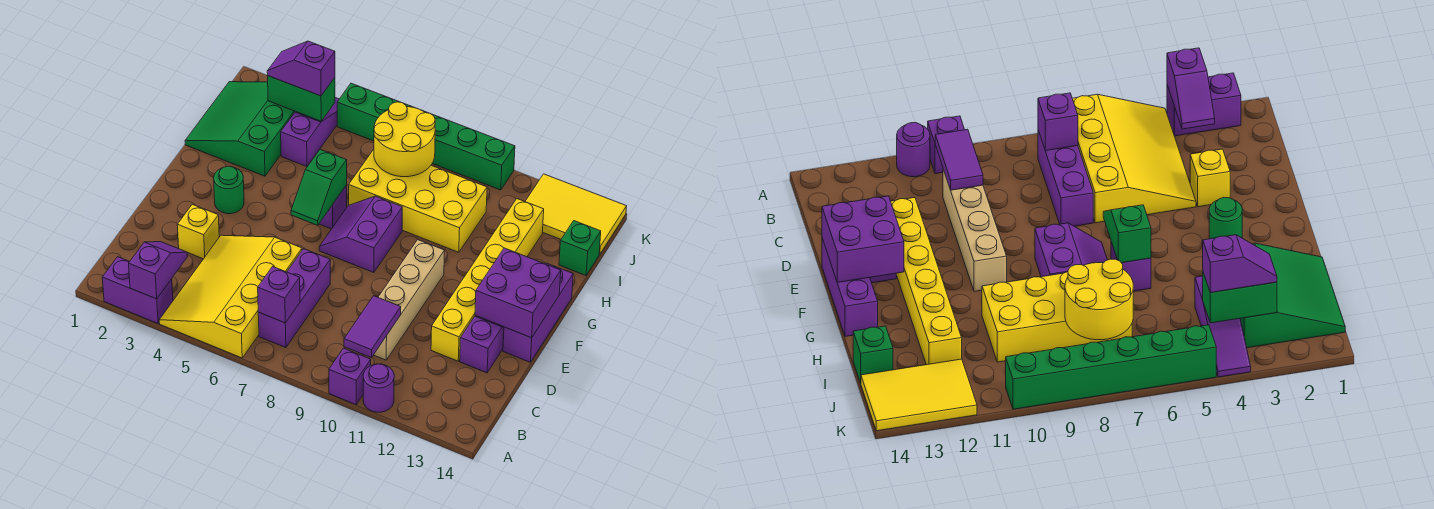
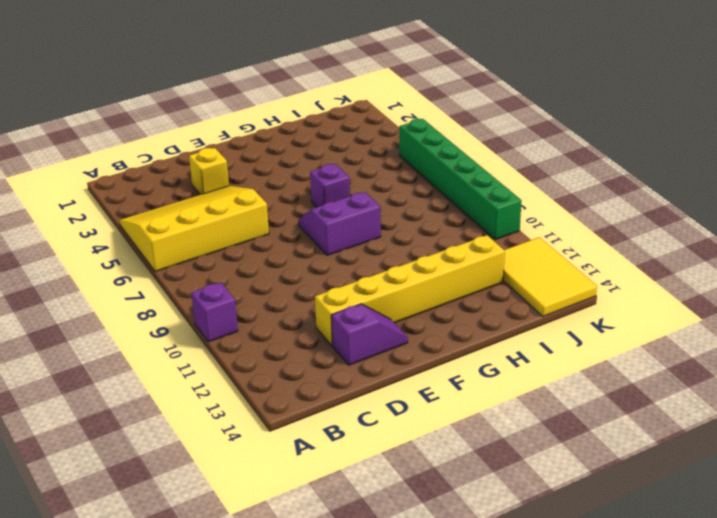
none -> purple brick A2:A3 level 1
none -> purple round brick A11 level 1
none -> purple brick B7:D7 level 1

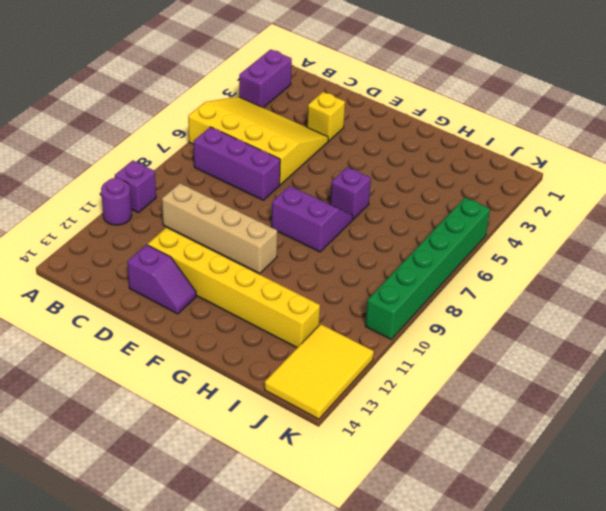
none -> purple brick E14:G14 level 1
none -> green round brick F3 level 1
none -> green slope H1:J3 level 1 top 3

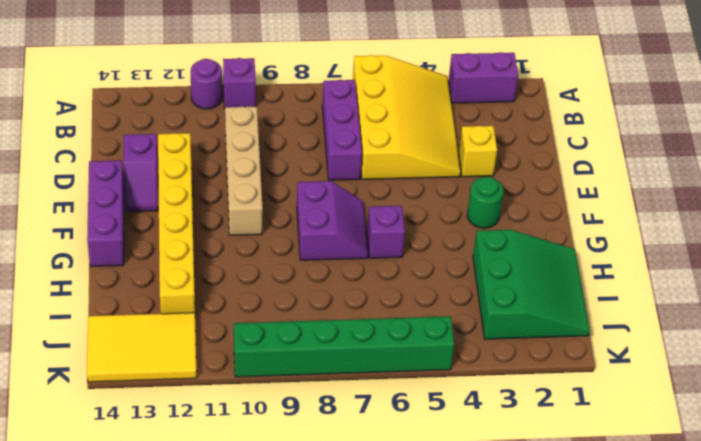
none -> yellow brick H7:I10 level 1
none -> purple slope I4:K4 level 1 top I
none -> green brick I14 level 1

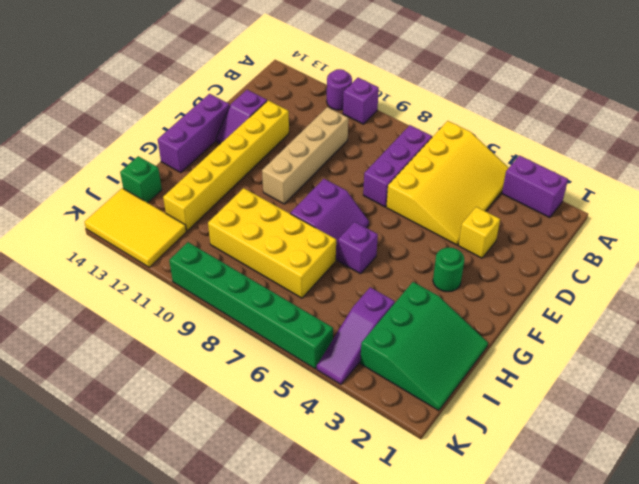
none -> purple slope A3:B3 level 2 top A
none -> purple brick B7 level 2
none -> purple tile B10:C10 level 2

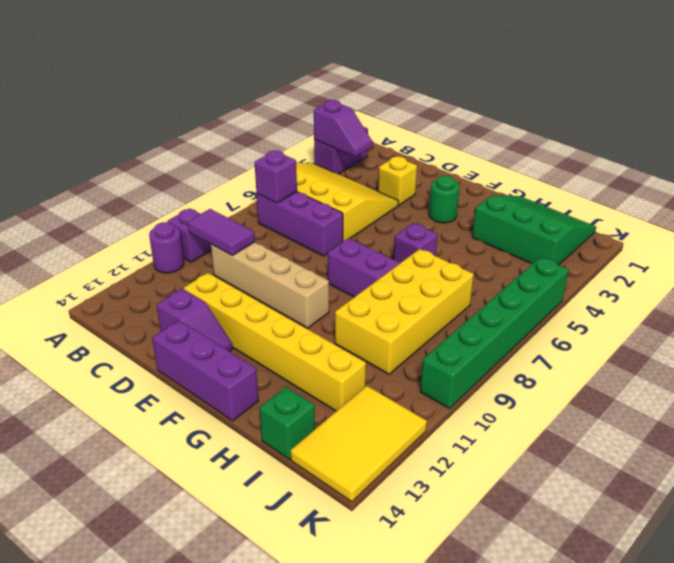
none -> purple slope I4:K4 level 1 top I
none -> purple brick E13:F14 level 2
none -> green slope F6:G6 level 2 top G

